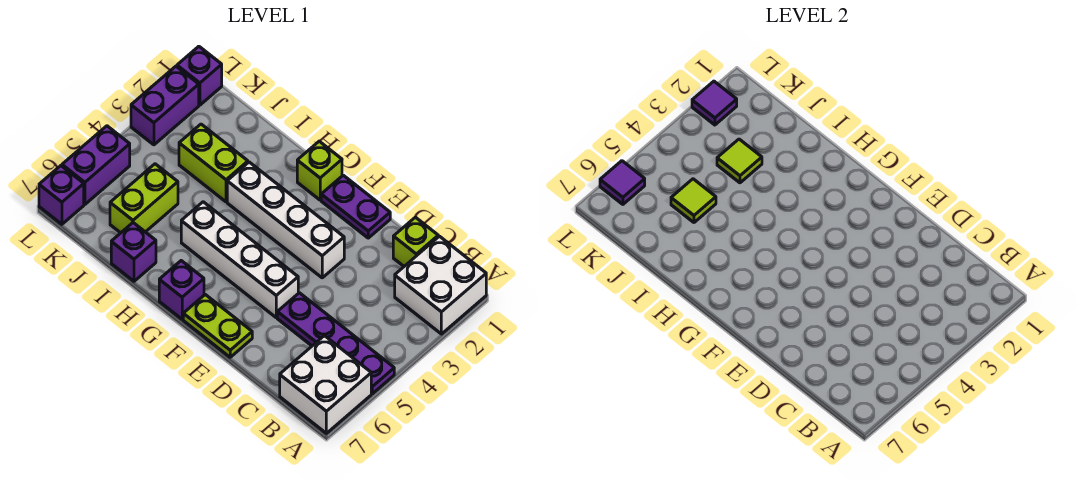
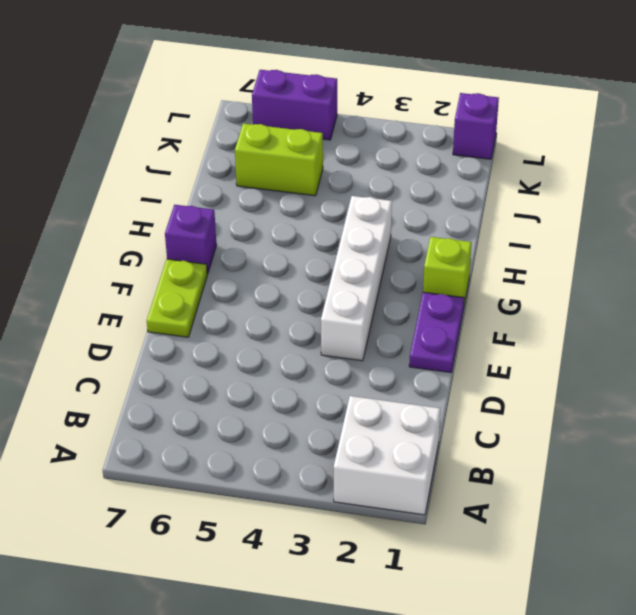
none -> purple plate A5:D5 level 1
none -> white brick A6:B7 level 1
none -> lime brick C1 level 1

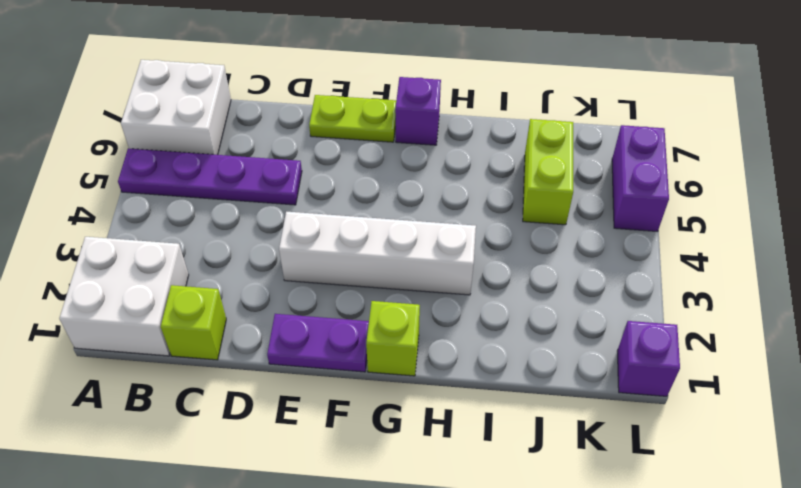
none -> white brick E5:H5 level 1
none -> lime brick I3:J3 level 1
none -> purple brick I7 level 1

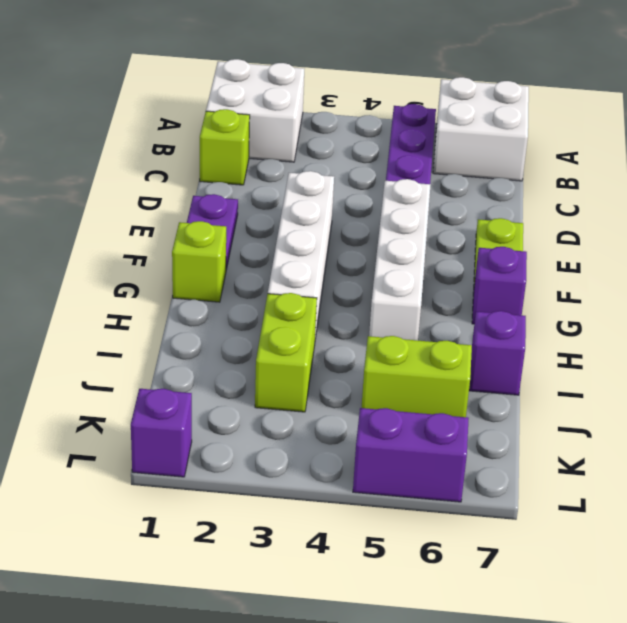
none -> purple brick L2:L3 level 1
none -> purple brick L7 level 1
none -> lime tile J3 level 2

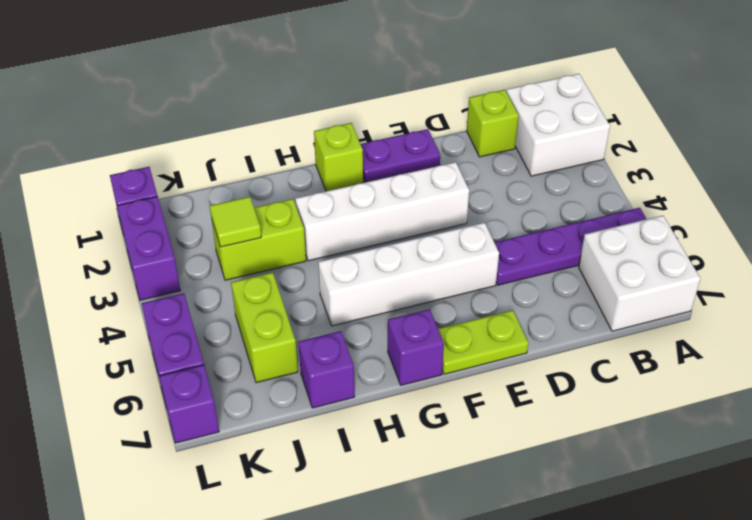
none -> lime tile J5 level 2
none -> purple tile L2 level 2
none -> purple tile L6 level 2

